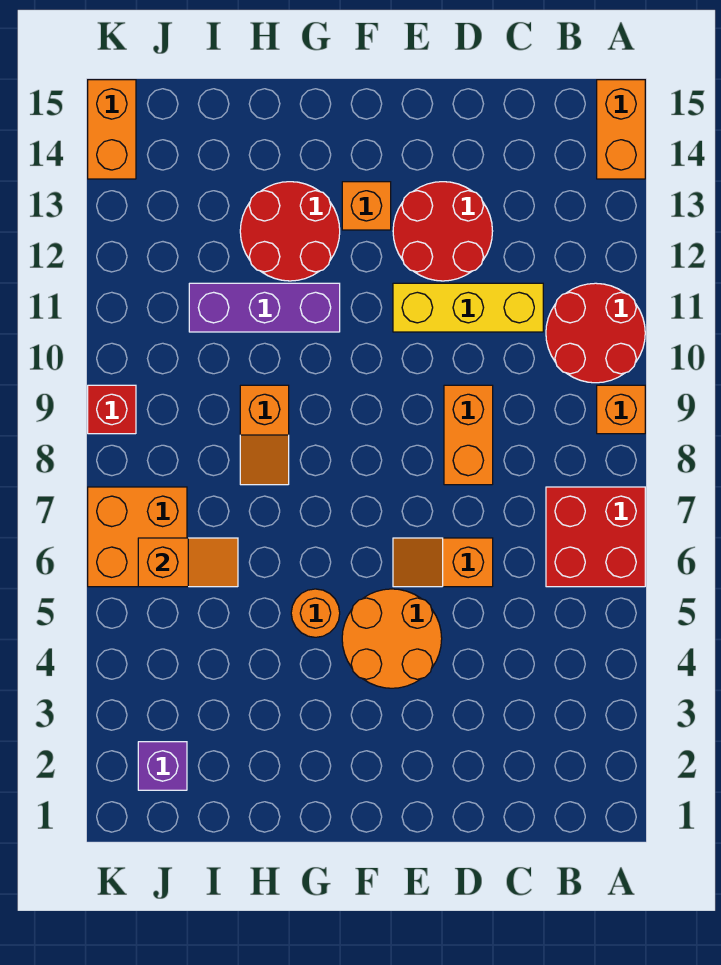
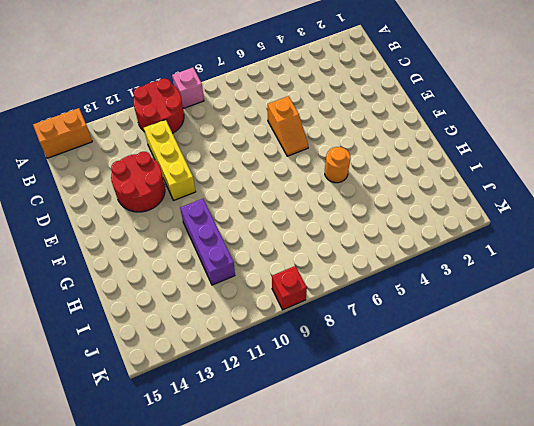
pink brick A9 level 1 -> orange brick A9 level 1
none -> red brick A6:B7 level 1
none -> orange brick D8:D9 level 1
none -> orange round brick E4:F5 level 1

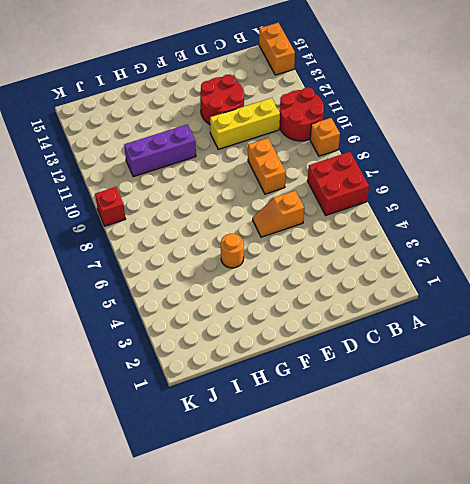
none -> orange round brick E4:F5 level 1
none -> orange brick F13 level 1
none -> red round brick G12:H13 level 1

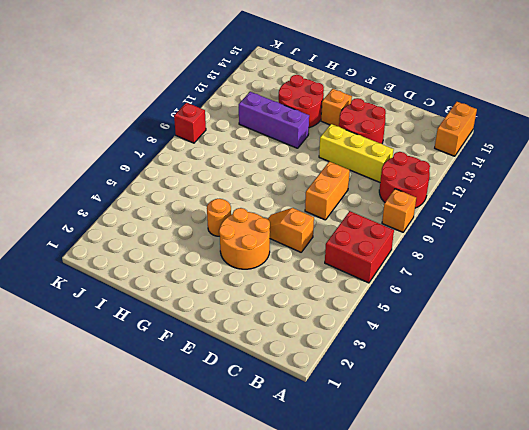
none -> orange slope H8:H9 level 1 top 9
none -> purple brick J2 level 1
none -> orange brick J6:K7 level 1

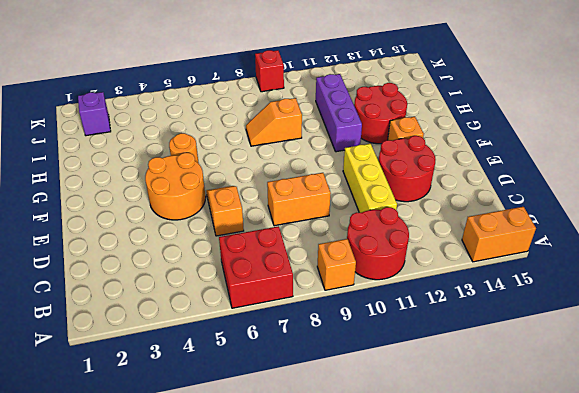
none -> orange brick J6:K7 level 1
none -> orange brick K14:K15 level 1
none -> orange slope I6:J6 level 2 top J

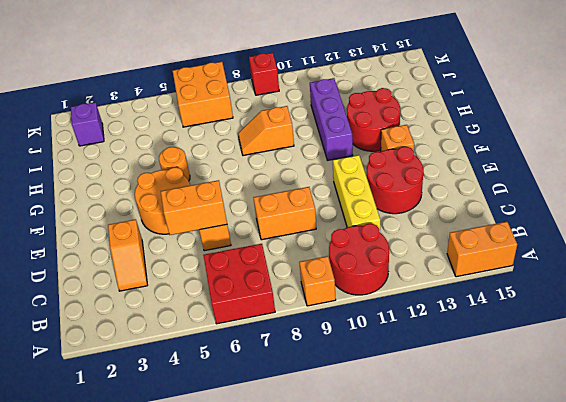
orange slope C3:D3 level 1 top D -> orange slope I6:J6 level 2 top J
orange brick D5:D6 level 2 -> orange brick K14:K15 level 1

